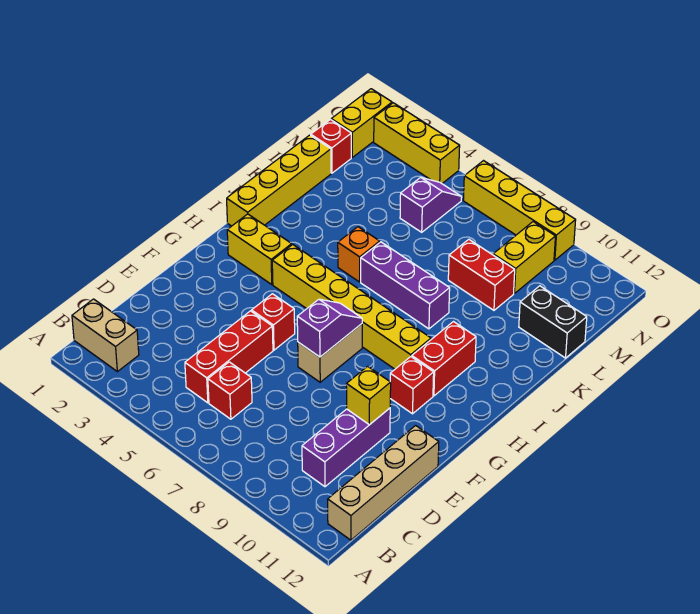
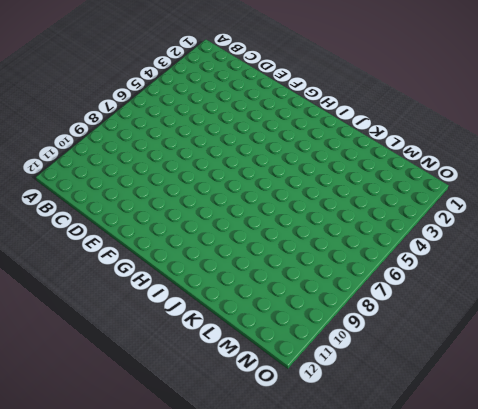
none -> tan brick B1:B2 level 1
none -> tan brick B12:E12 level 1
none -> red brick C5:E5 level 1

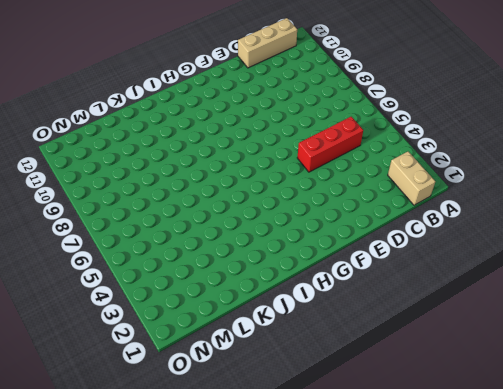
tan brick B12:D12 level 1 -> tan brick B12:E12 level 1
none -> red brick C6 level 1
none -> purple brick C10:E10 level 1
none -> red brick F5 level 1

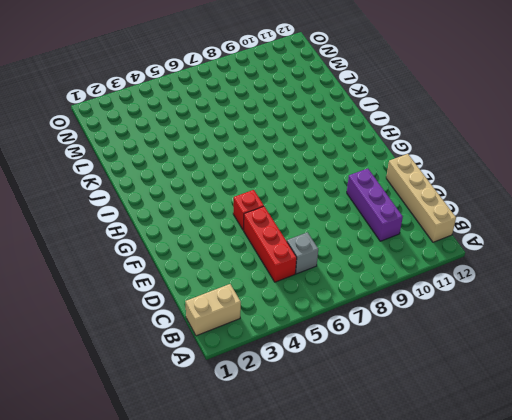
grey brick C6 level 1 -> red brick C6 level 1
none -> tan brick F7:G7 level 1
none -> red brick G10 level 1
none -> yellow brick H2:H3 level 1

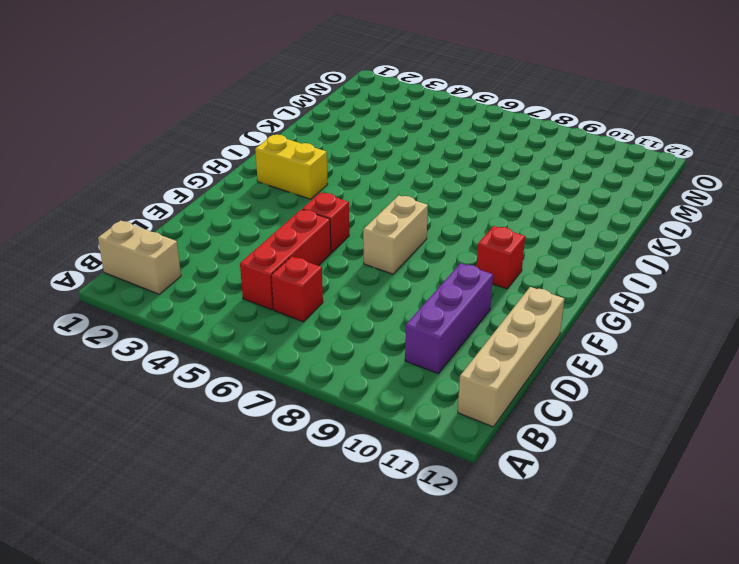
none -> yellow brick H4:H9 level 1
none -> red brick H10:I10 level 1
none -> yellow brick I1:L1 level 1

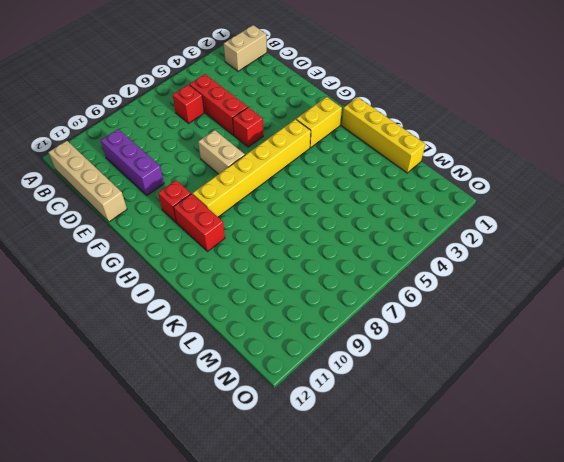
none -> orange brick J5 level 1
none -> purple brick J6:J8 level 1
none -> red brick L8:L9 level 1

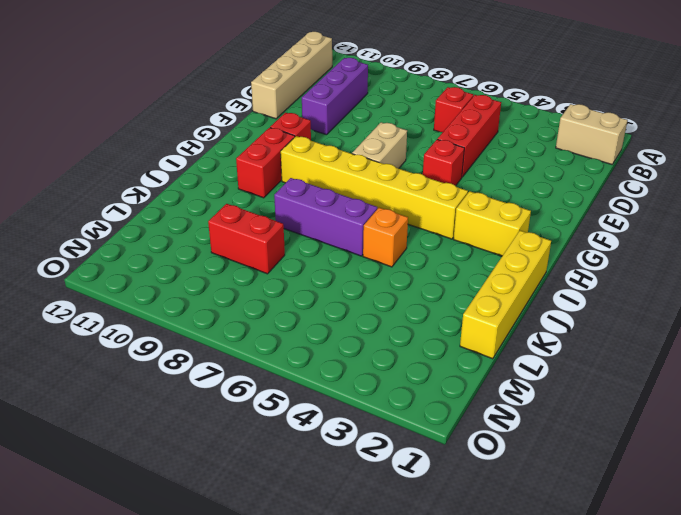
none -> black brick L11:L12 level 1
none -> red brick M1 level 1
none -> purple slope M5:N5 level 1 top M

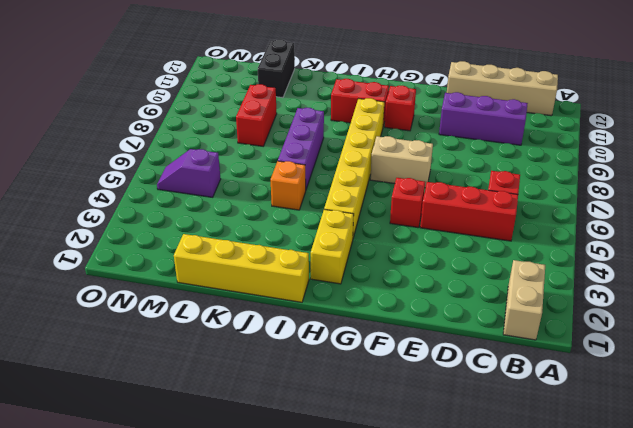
none -> red brick M1 level 1
none -> yellow brick M9:N9 level 1
none -> yellow brick N1:O1 level 1

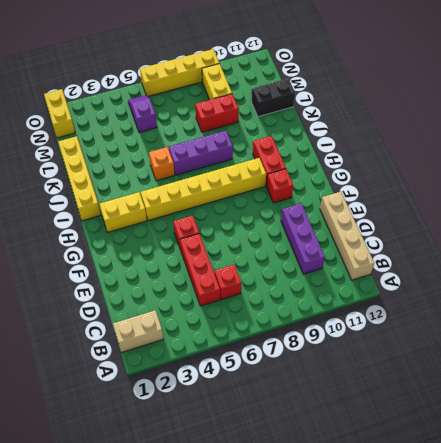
none -> tan brick F7:G7 level 1
none -> red brick M1 level 1
none -> yellow brick O2:O4 level 1

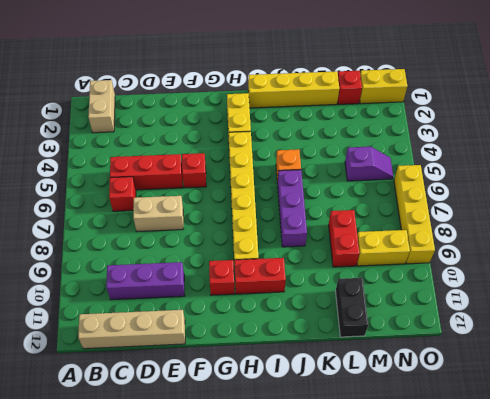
tan brick D7:E7 level 1 -> tan brick F7:G7 level 1
none -> yellow brick O2:O4 level 1
none -> yellow brick E10 level 2
none -> purple slope F7:G7 level 2 top F

